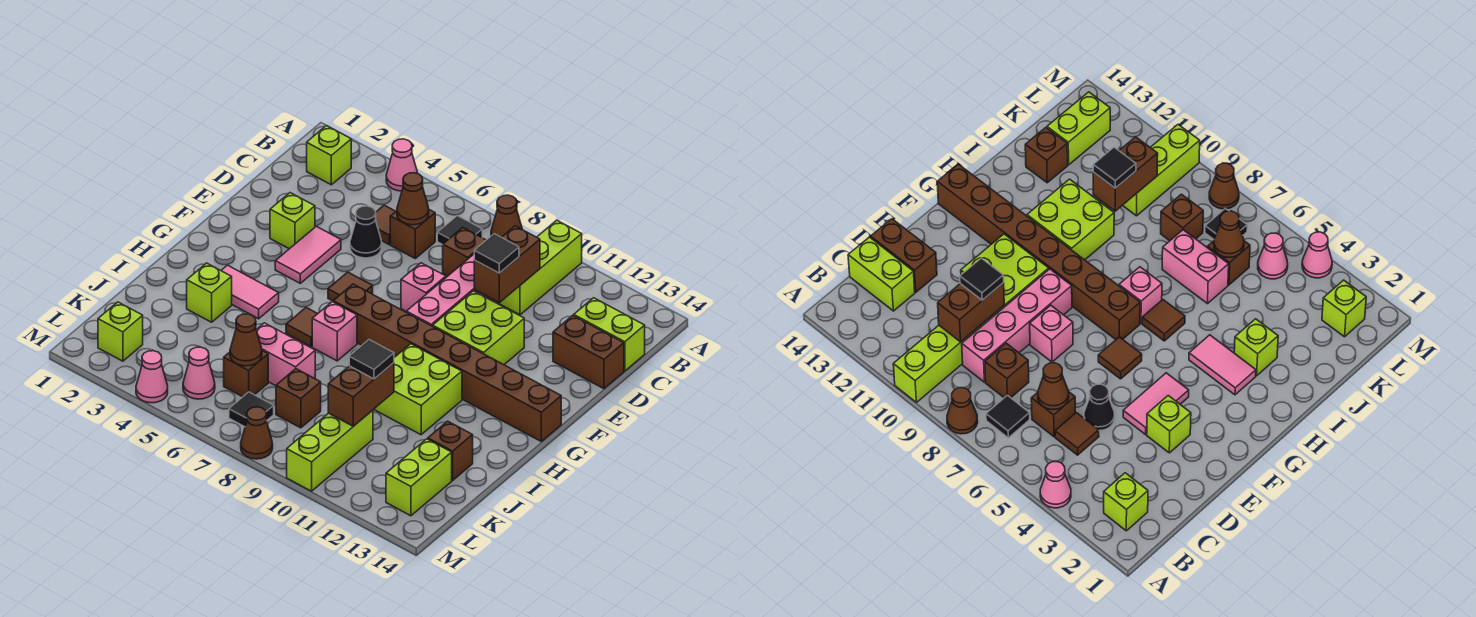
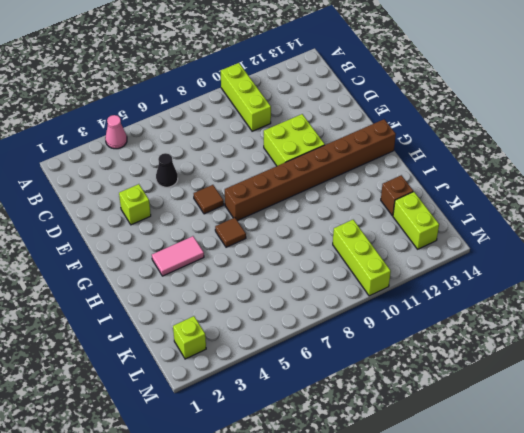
none -> brown cone A8 level 1
none -> lime brick B2 level 1
none -> black tile B7 level 1
none -> brown tile C5 level 1

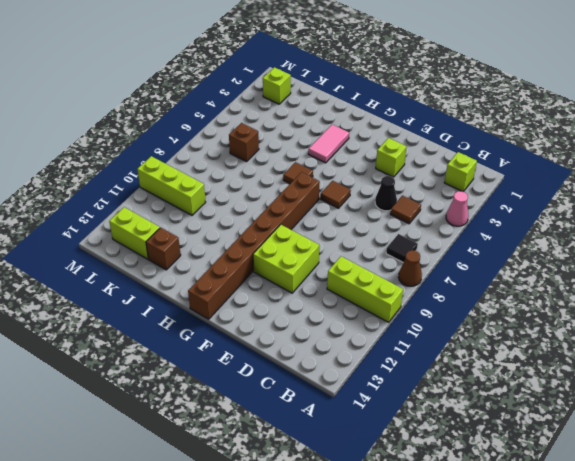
none -> brown brick C6 level 1
none -> brown brick C8 level 1
none -> pink brick C9:F9 level 1
none -> lime brick C13:C14 level 1

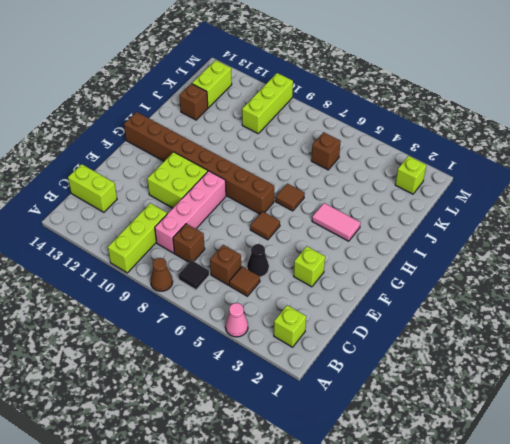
none -> brown brick D13:D14 level 1
none -> pink tile E4:F4 level 1
none -> pink brick E8 level 1
none -> pink brick H7 level 1

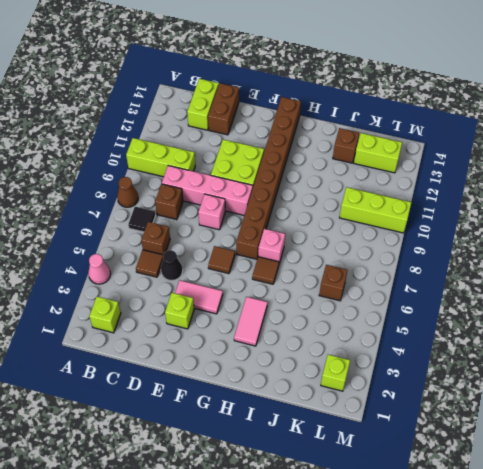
none -> lime brick H10:I11 level 1
none -> lime brick I3 level 1
none -> pink brick J6:J7 level 1
none -> brown brick K8 level 1

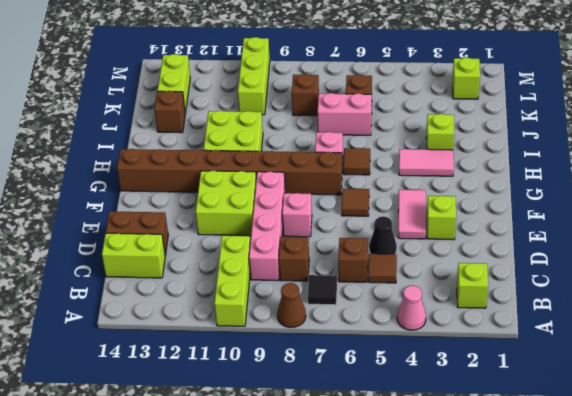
none -> pink cone L5 level 1
none -> black tile L7 level 1
none -> pink cone M4 level 1
none -> brown cone M8 level 1

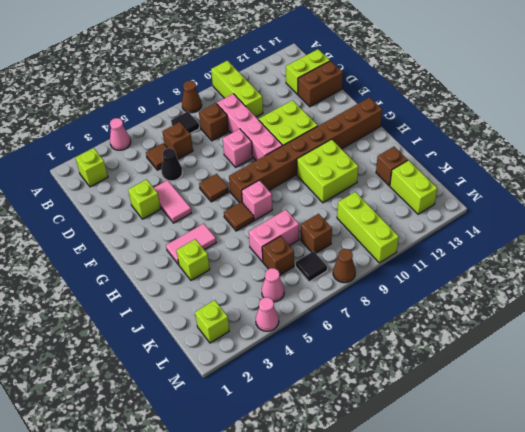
none -> brown cone C6 level 2
none -> brown brick C10:D10 level 2
none -> brown brick J10:K10 level 2
none -> brown cone K6 level 2

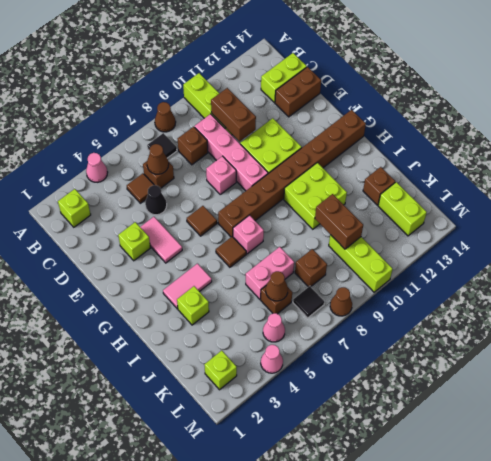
none -> black tile D10 level 3
none -> black tile J10 level 3

